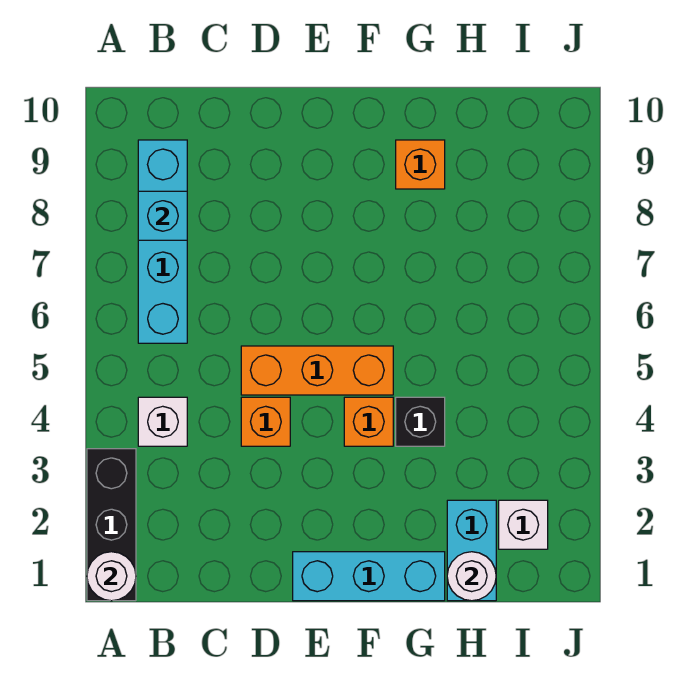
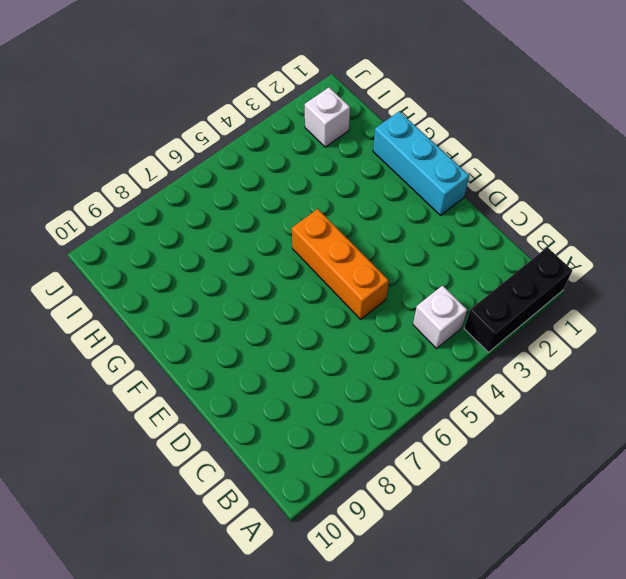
none -> cyan brick B6:B9 level 1
none -> orange brick D4 level 1
none -> orange brick F4 level 1

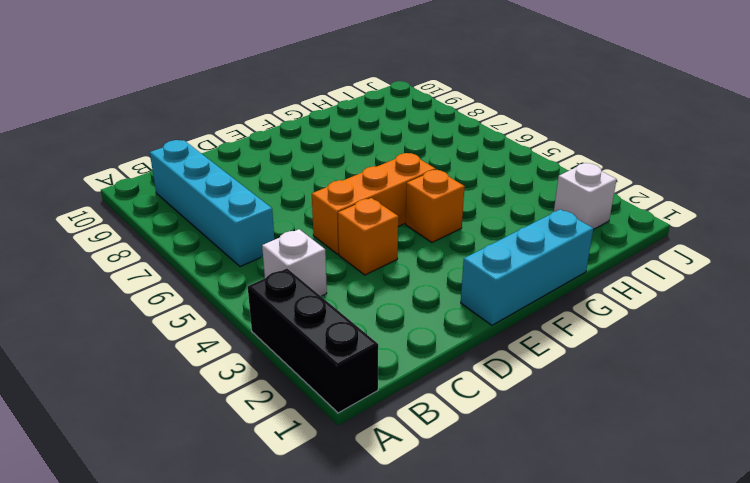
none -> black brick G4 level 1
none -> orange brick G9 level 1
none -> cyan brick H1:H2 level 1

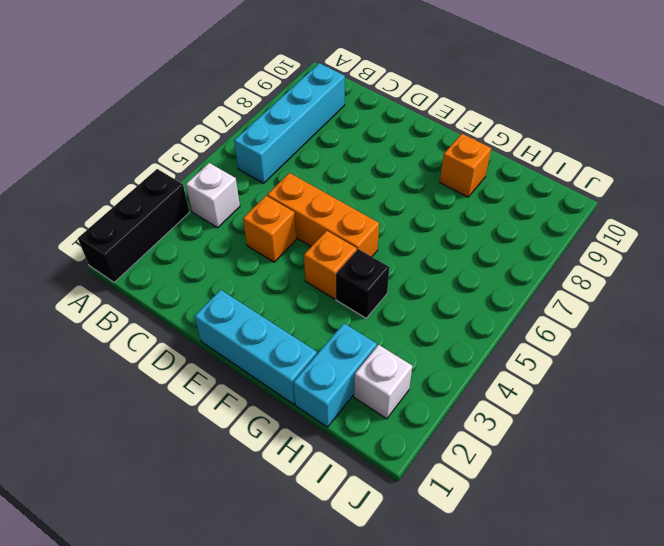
none -> white round brick A1 level 2
none -> cyan brick B8 level 2
none -> white round brick H1 level 2

